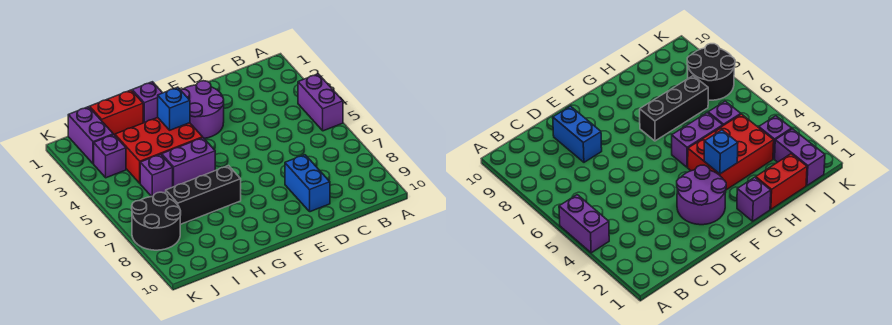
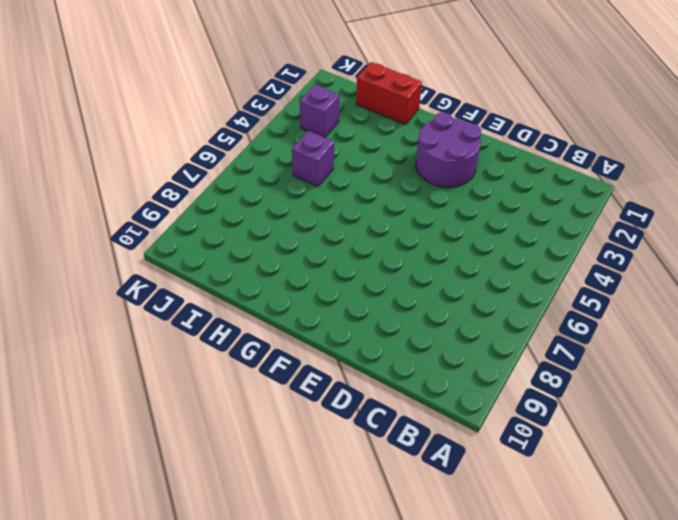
none -> purple brick A4:A5 level 1
none -> blue brick D8:D9 level 1
none -> purple brick G1 level 1

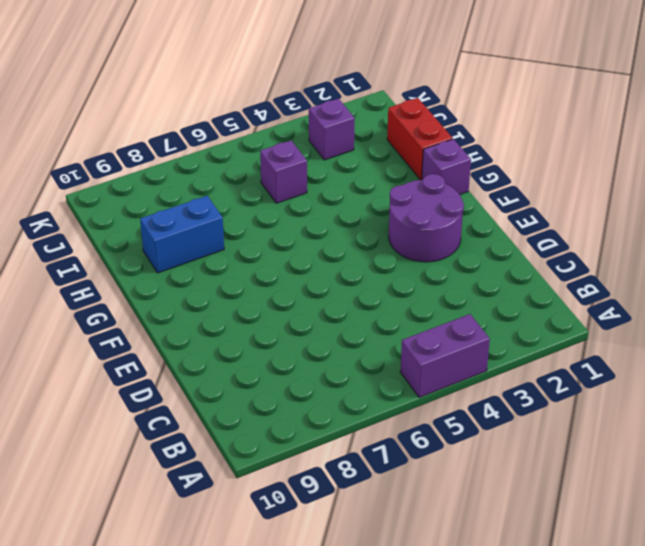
blue brick H8:H9 level 1 -> blue brick D8:D9 level 1
none -> red brick G3:I4 level 1
none -> purple brick G5:H5 level 1
none -> black brick G7:I7 level 1

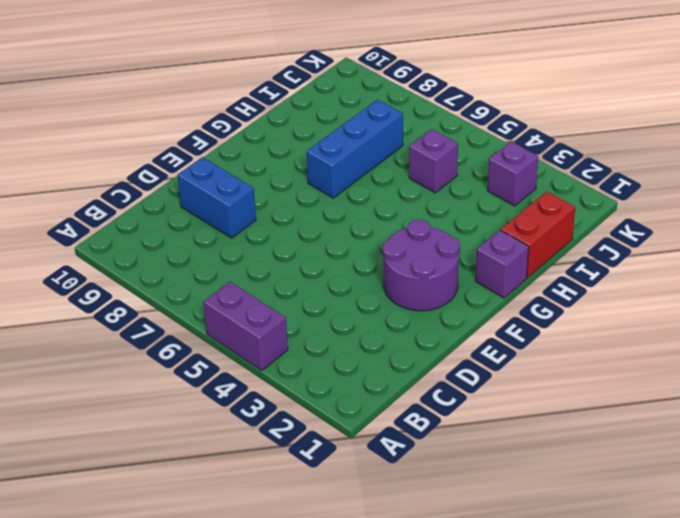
blue brick G7:I7 level 1 -> black brick G7:I7 level 1
none -> red brick G3:I4 level 1
none -> purple brick G5:H5 level 1
none -> purple brick J1:J2 level 1

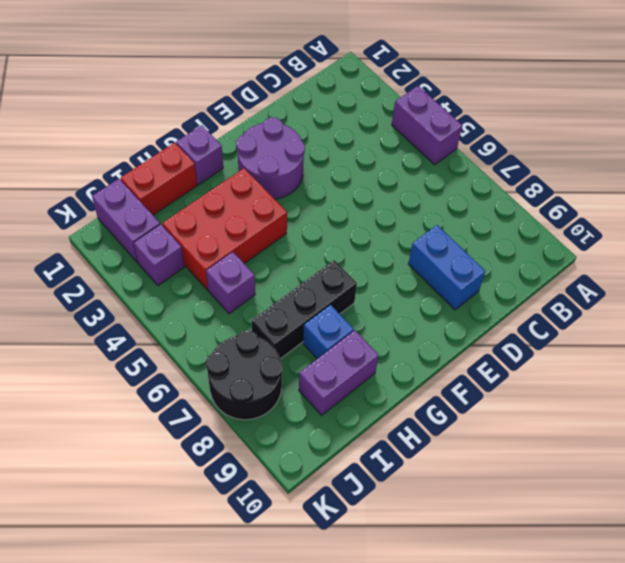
blue brick H8 level 1 -> blue brick G3 level 2
purple brick H9:I9 level 1 -> purple brick G5:H5 level 1

